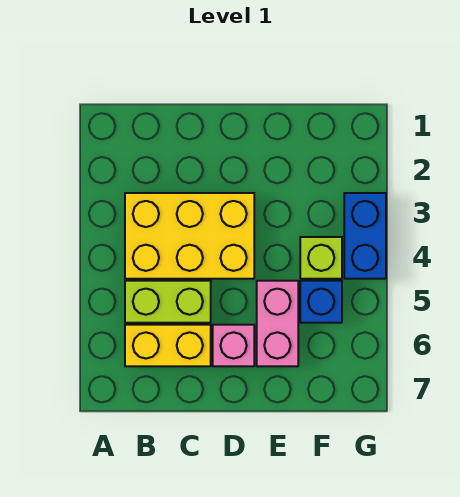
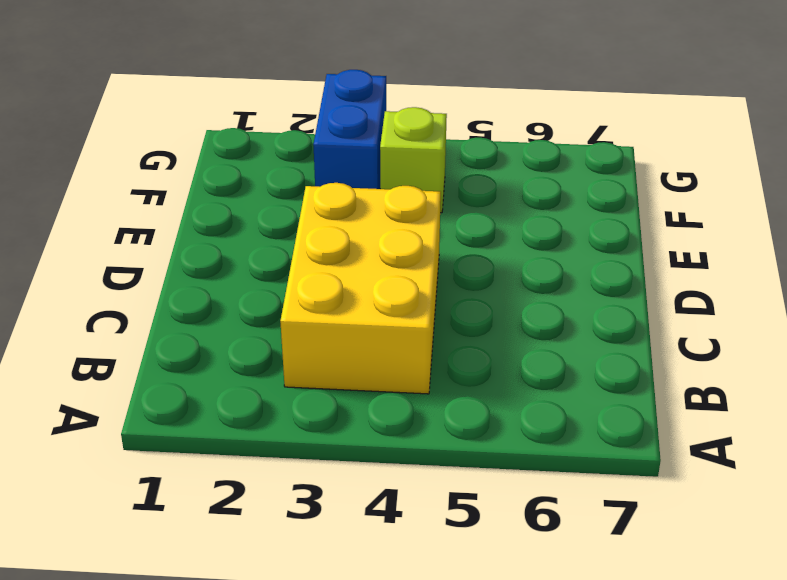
blue brick F3:G3 level 1 -> blue brick G3:G4 level 1
none -> lime brick B5:C5 level 1
none -> yellow brick B6:C6 level 1

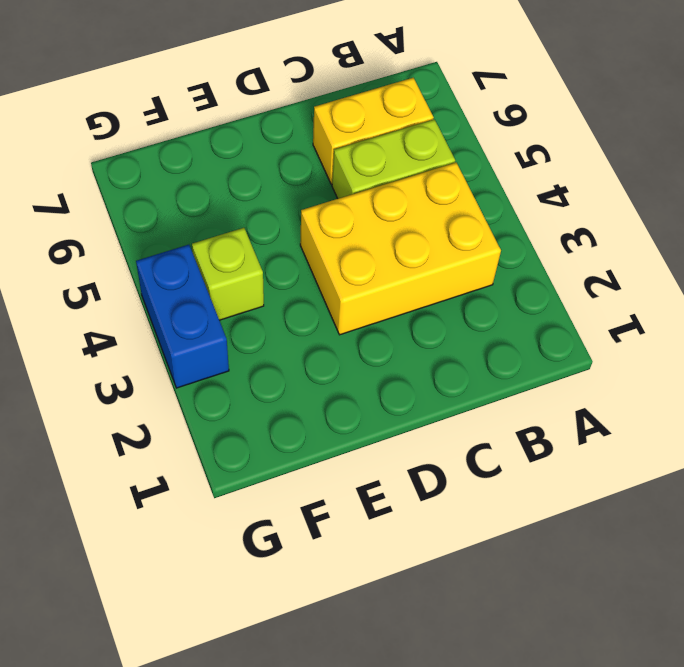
none -> pink brick D6 level 1
none -> pink brick E5:E6 level 1

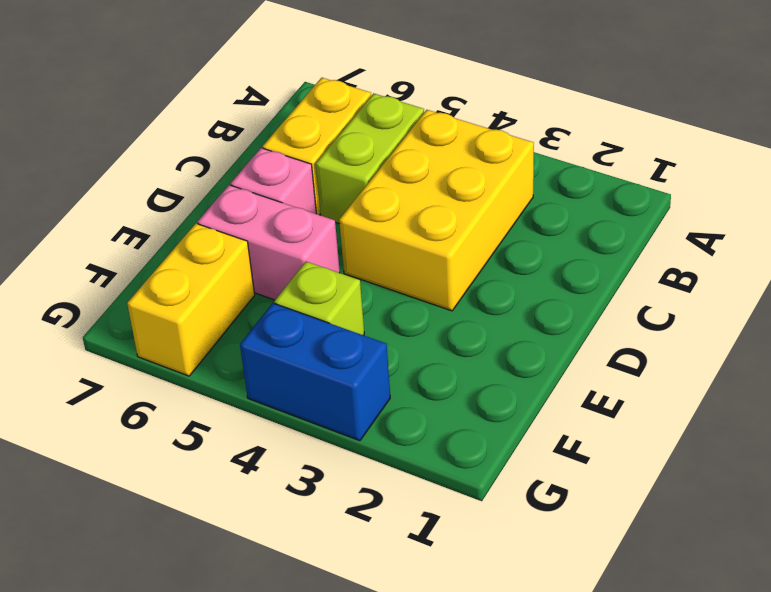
yellow brick F6:G6 level 1 -> none
none -> blue brick F5 level 1

